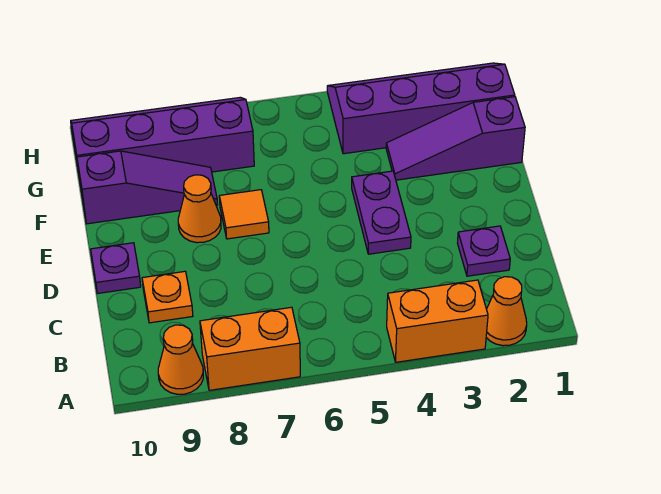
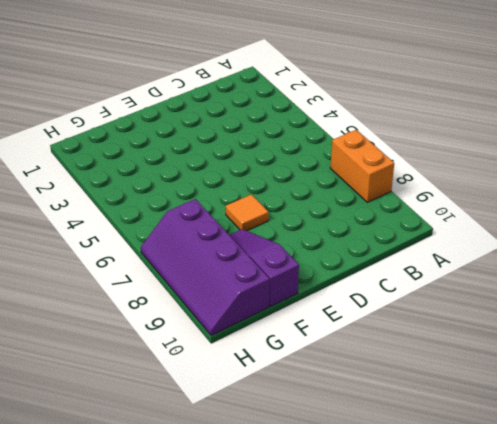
none -> orange cone A2 level 1
none -> orange brick A3:A4 level 1
none -> orange cone A9 level 1

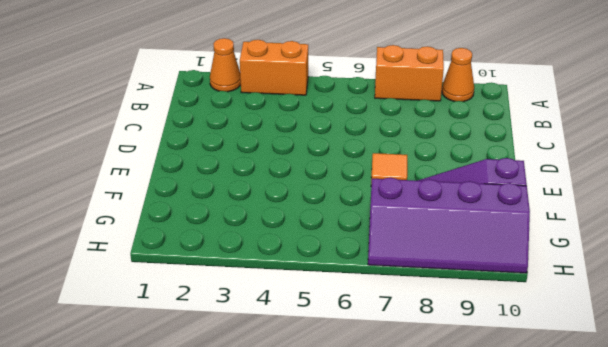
none -> purple plate C2 level 1
none -> orange plate C9 level 1
none -> purple plate D4:E4 level 1

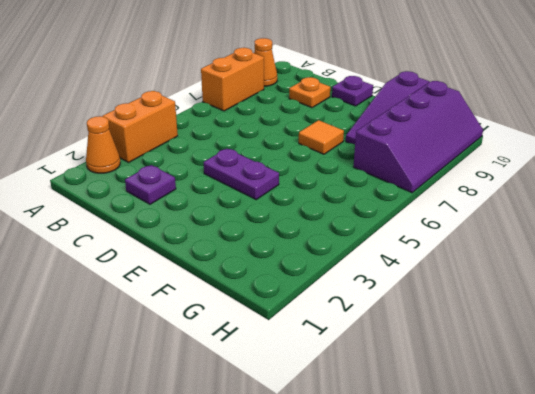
none -> orange cone E8 level 1
none -> purple slope F1:F3 level 1 top 1
none -> purple slope G1:H4 level 1 top G

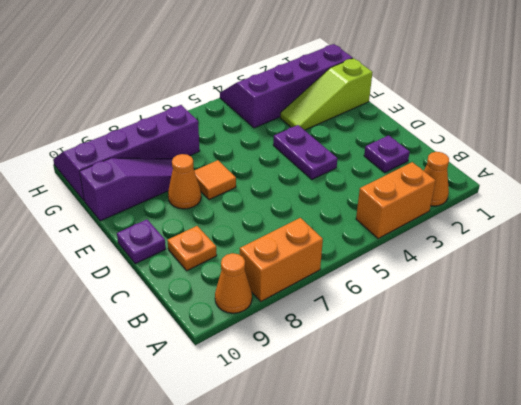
lime slope F1:F3 level 1 top 1 -> purple slope F1:F3 level 1 top 1

